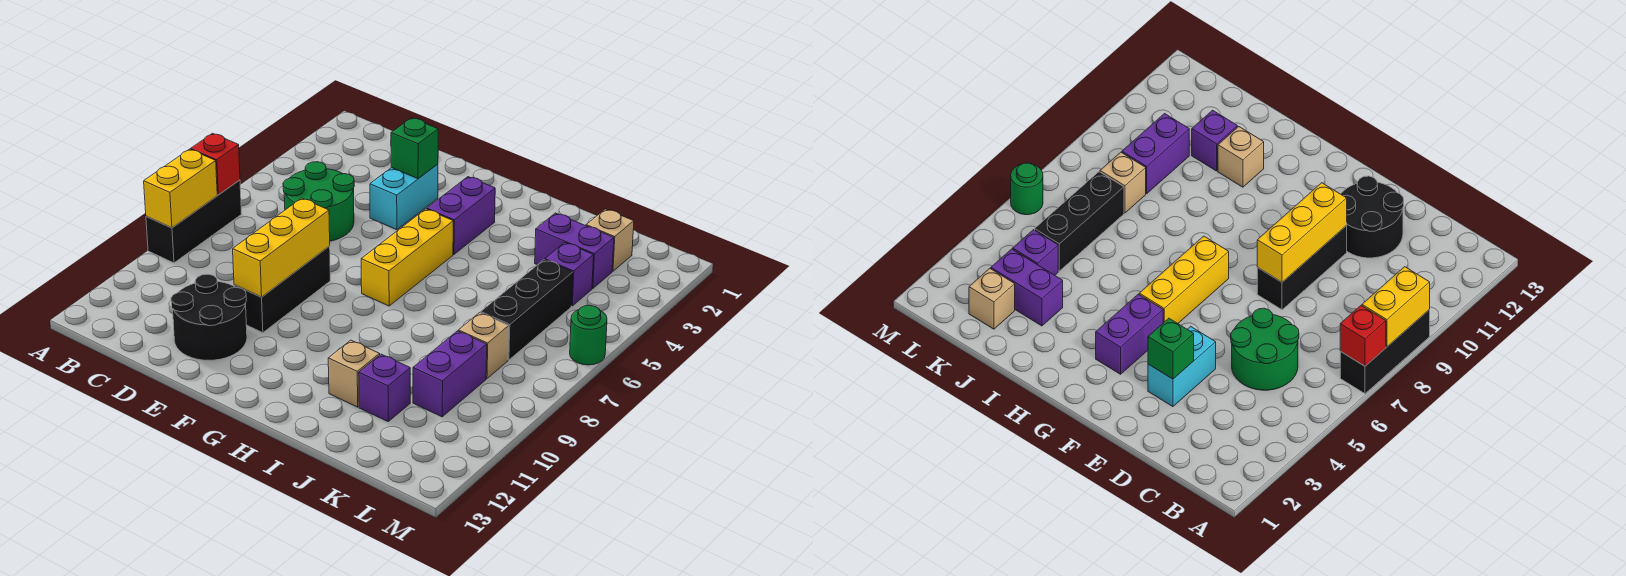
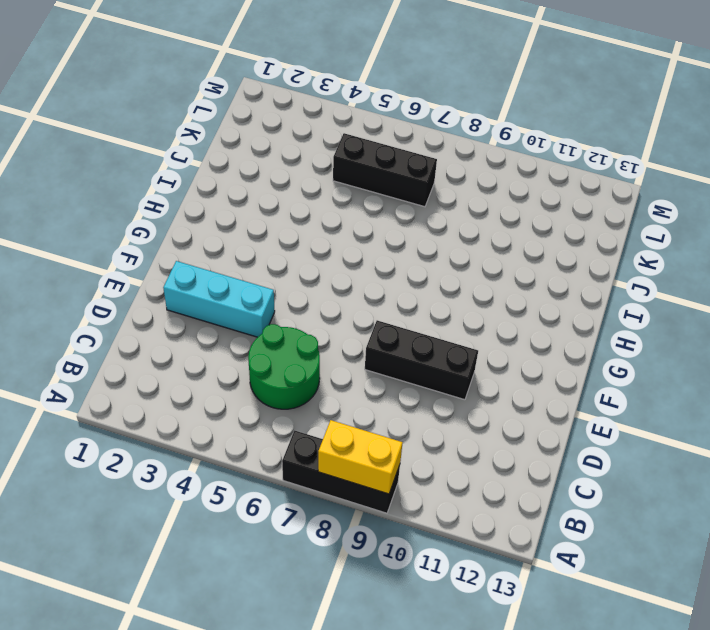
cyan brick E2:E4 level 1 -> cyan brick E3:E4 level 1
none -> black round brick D11:E12 level 1
none -> purple brick G3:G4 level 1
none -> yellow brick G5:G7 level 1

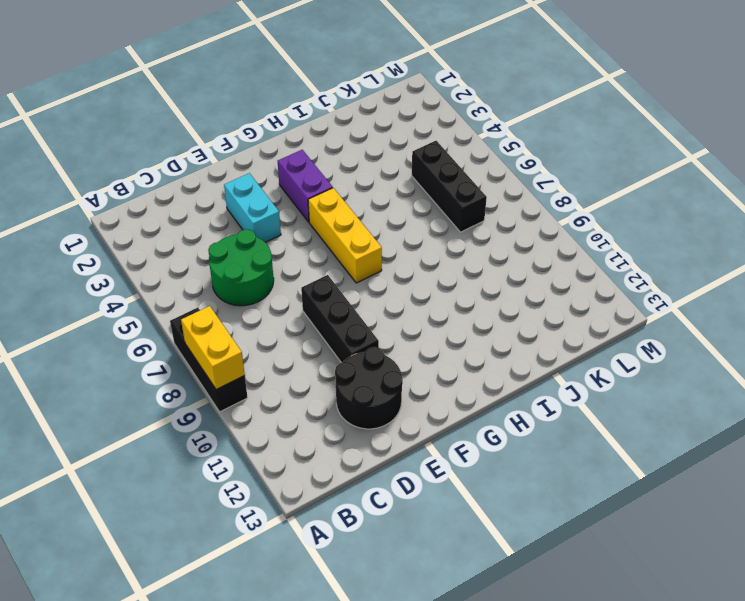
none -> tan brick I11 level 1
none -> purple brick J3:K3 level 1
none -> purple brick J11 level 1

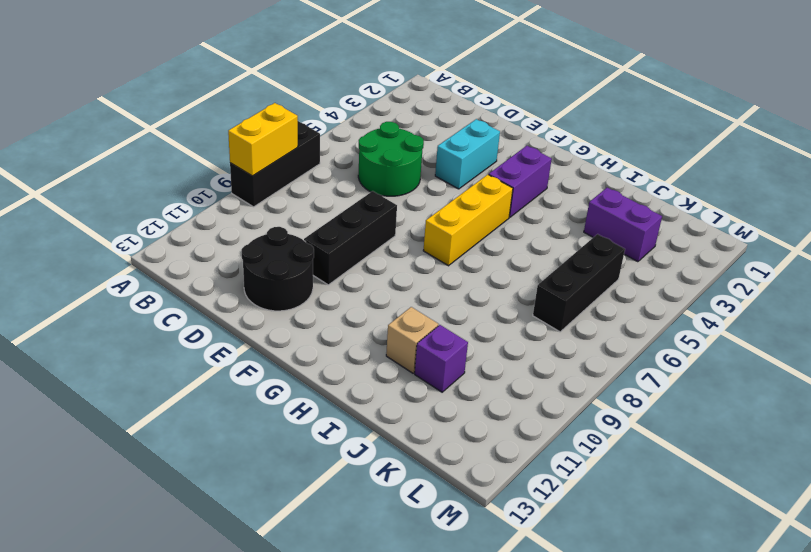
none -> tan brick K2 level 1
none -> purple brick K4 level 1
none -> tan brick K8 level 1

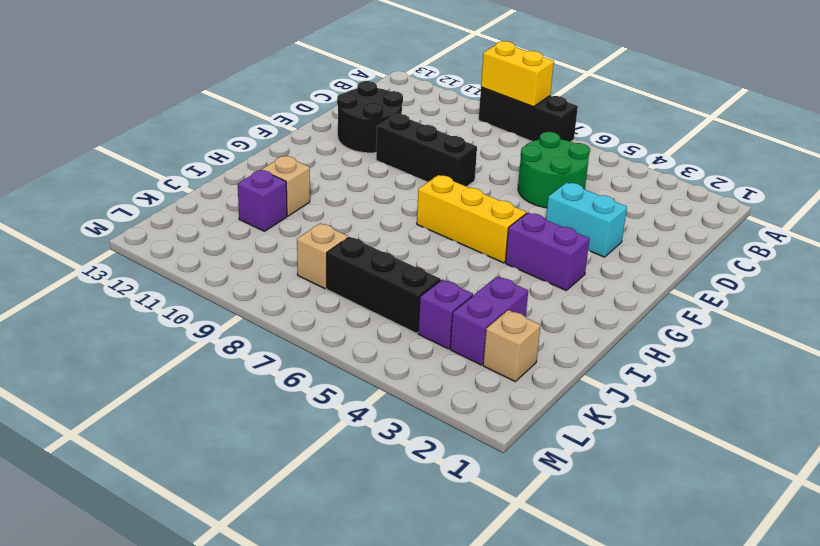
none -> purple brick K9:K10 level 1
none -> green round brick M6 level 1
none -> red brick A7 level 2

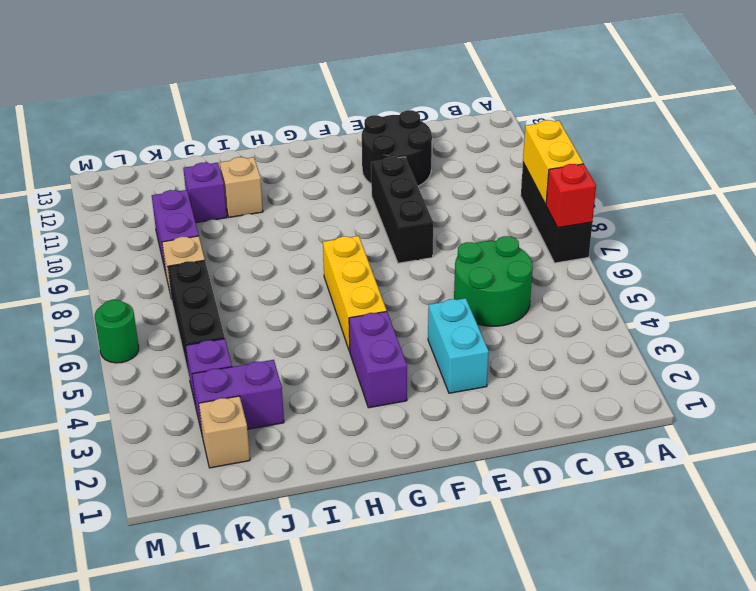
none -> green brick E3 level 2
none -> yellow brick E8:E10 level 2

